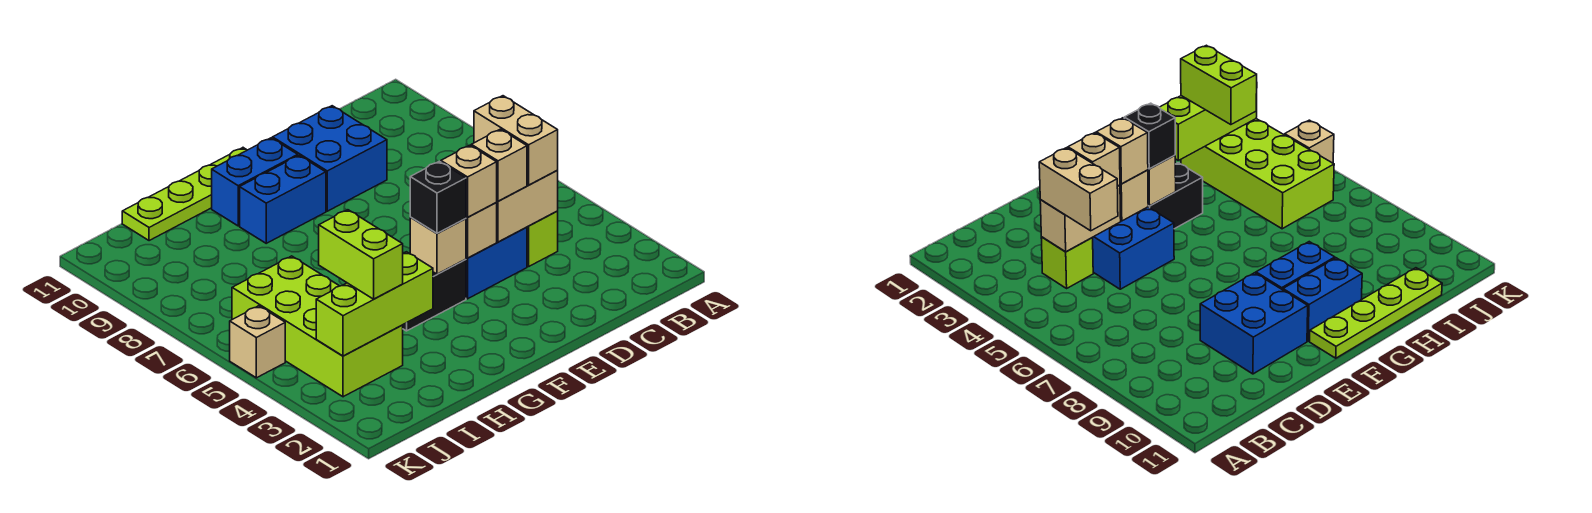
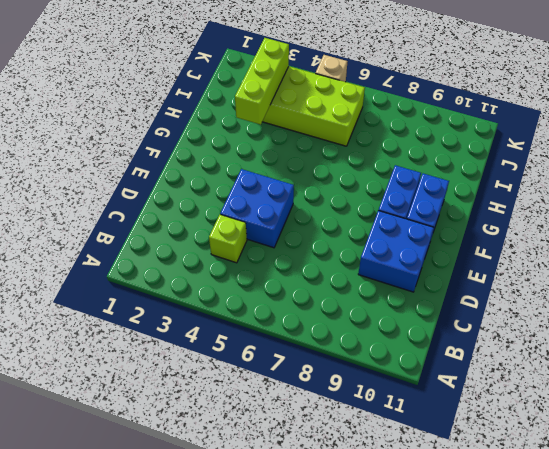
none -> black brick F4:G4 level 1
none -> lime plate F11:I11 level 1
none -> tan brick C4:D4 level 2

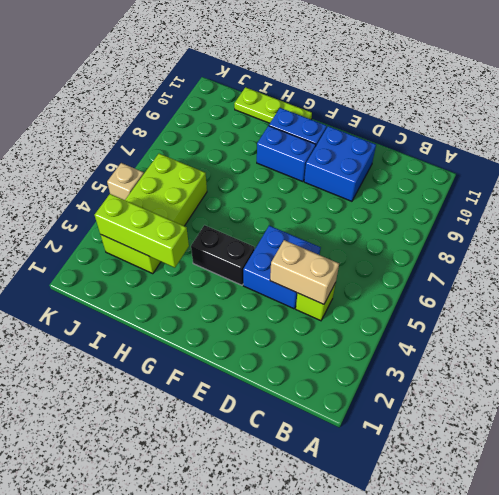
lime plate G11:I11 level 1 -> lime plate F11:I11 level 1
none -> tan brick E4 level 2
none -> tan brick F4 level 2
none -> tan brick C4:C5 level 3

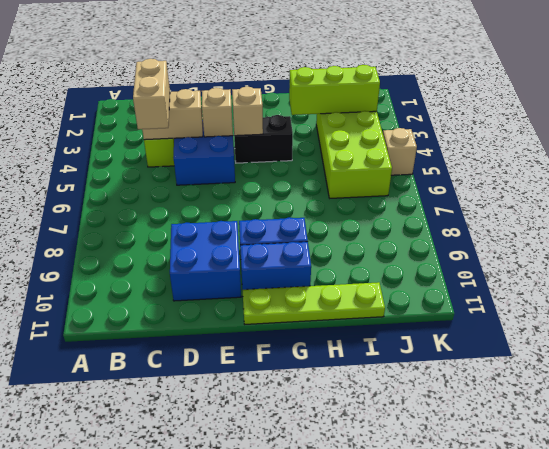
none -> tan brick D4 level 3
none -> tan brick E4 level 3
none -> black brick F4 level 3

